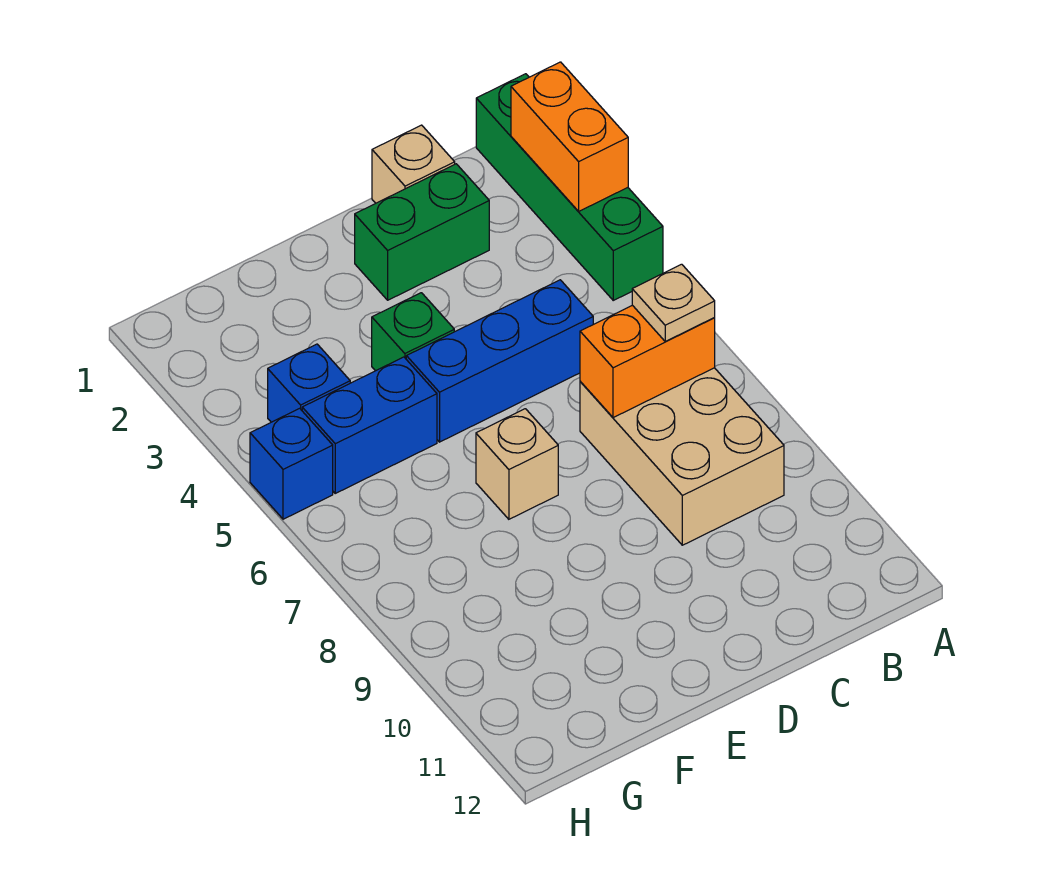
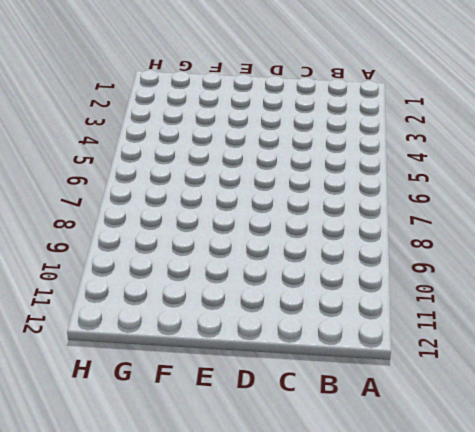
none -> green brick A1:A4 level 1
none -> tan brick B7:C9 level 1
none -> tan brick C1 level 1

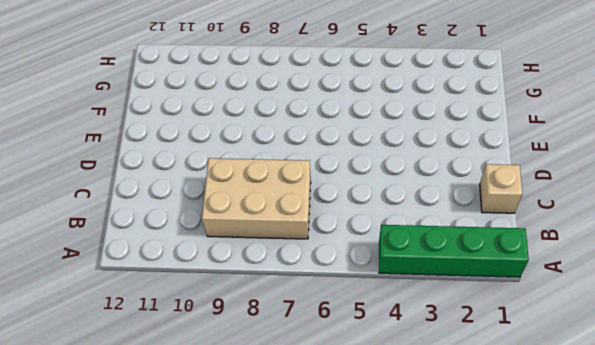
none -> green brick C2:D2 level 1
none -> blue brick C5:E5 level 1
none -> green brick E4 level 1

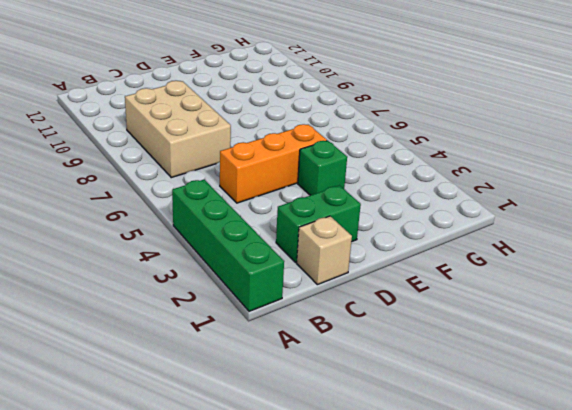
orange brick C5:E5 level 1 -> blue brick C5:E5 level 1
none -> tan brick E7 level 1
none -> blue brick F5:G5 level 1
none -> blue brick G4 level 1

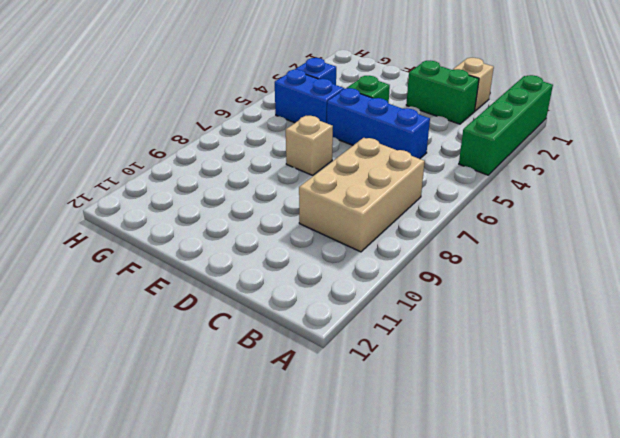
none -> blue brick H5 level 1
none -> orange brick A2:A3 level 2
none -> orange brick B7:C7 level 2

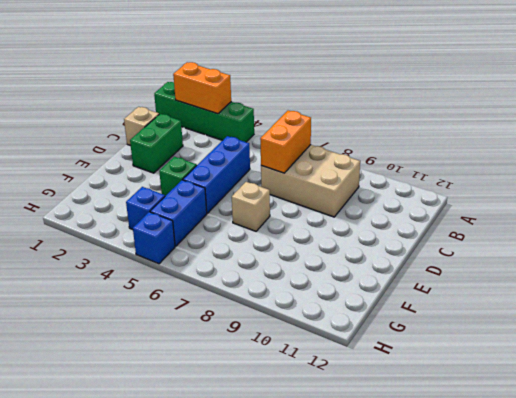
none -> tan plate B7 level 3

